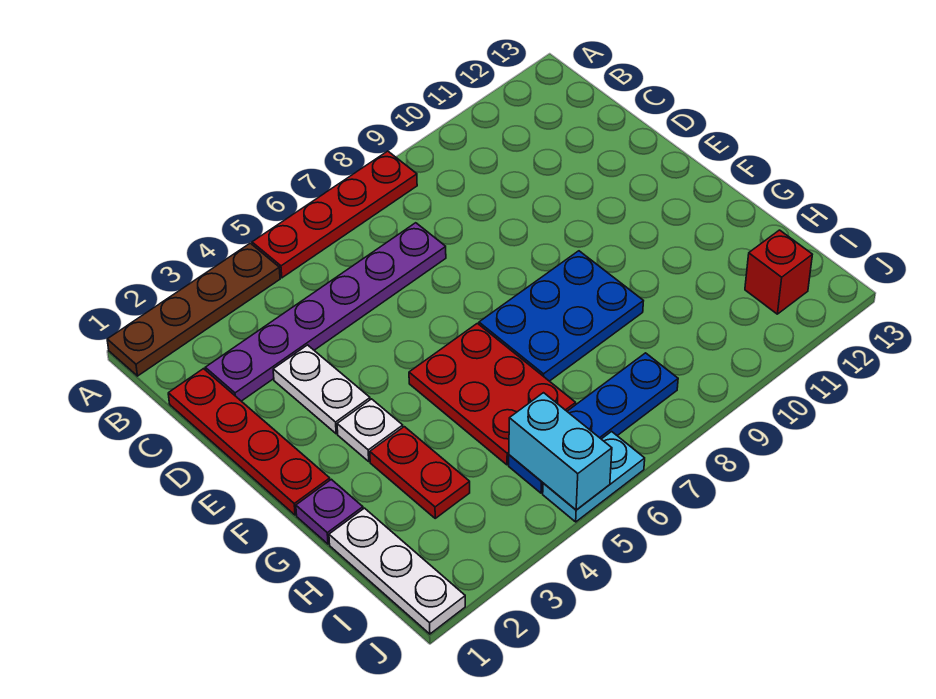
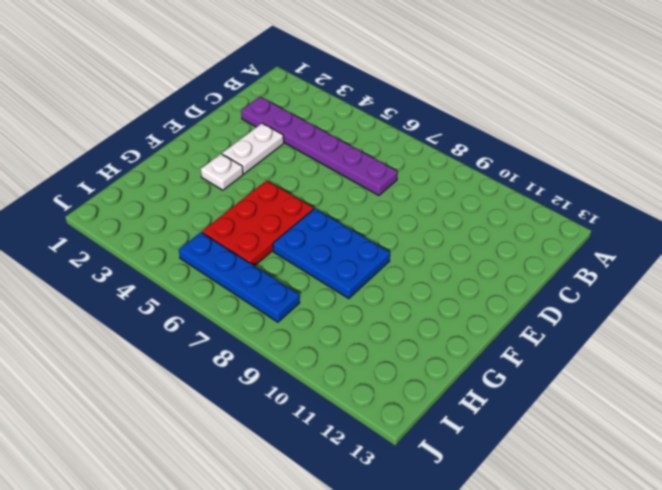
none -> brown plate A1:A4 level 1
none -> red plate A5:A8 level 1
none -> red plate C1:F1 level 1

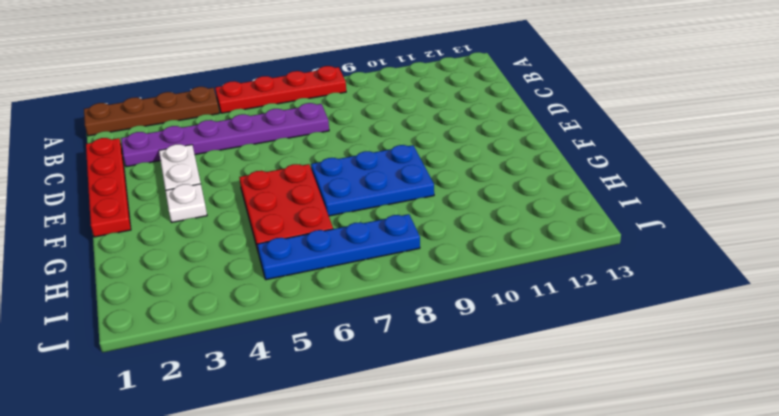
none -> purple plate G1 level 1
none -> red plate G3:H3 level 1
none -> white plate H1:J1 level 1

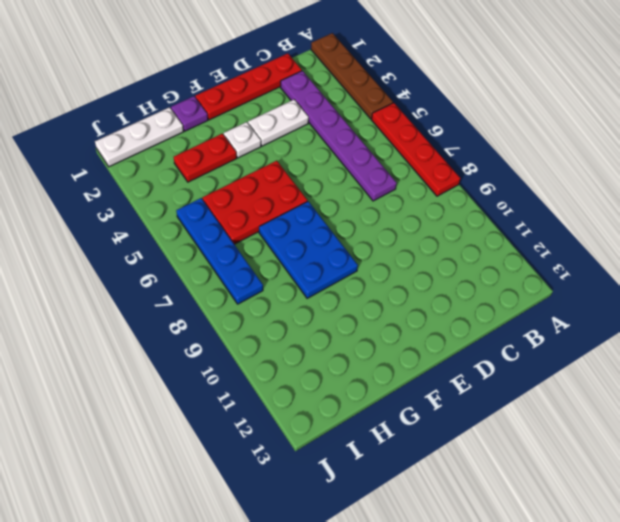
none -> red brick I12 level 1
none -> cyan plate J5:J6 level 1
none -> cyan brick I5:J5 level 2

